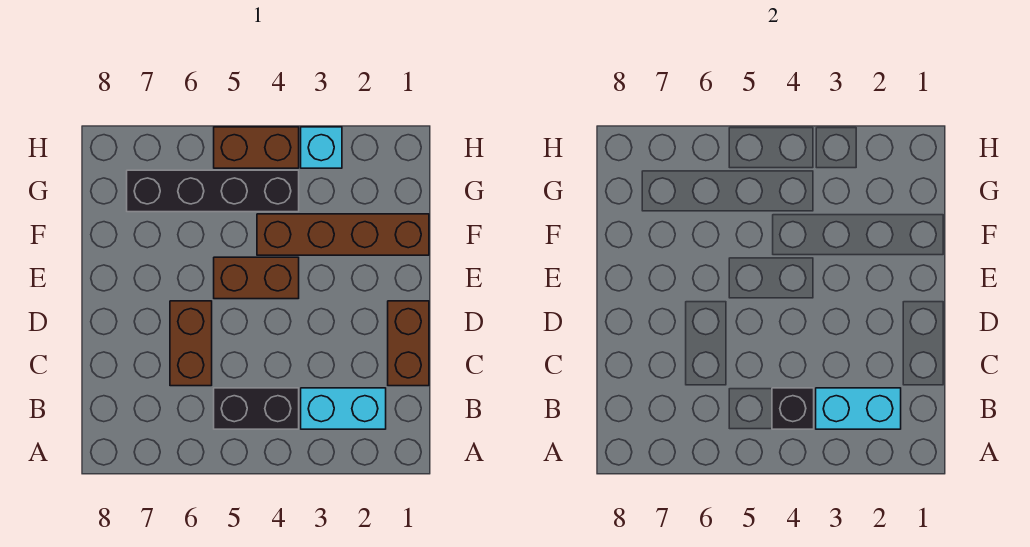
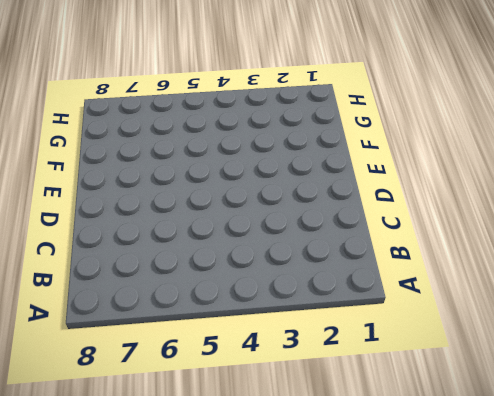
none -> cyan brick B2:B3 level 1
none -> black brick B4:B5 level 1

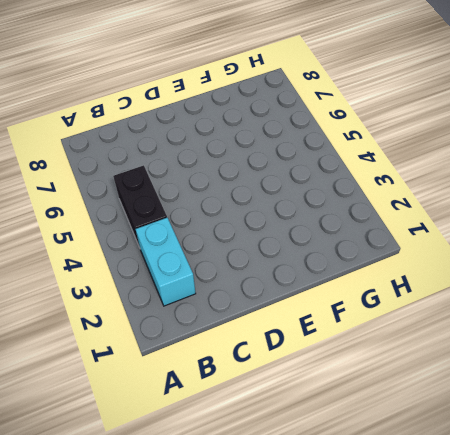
none -> brown brick C1:D1 level 1
none -> brown brick C6:D6 level 1

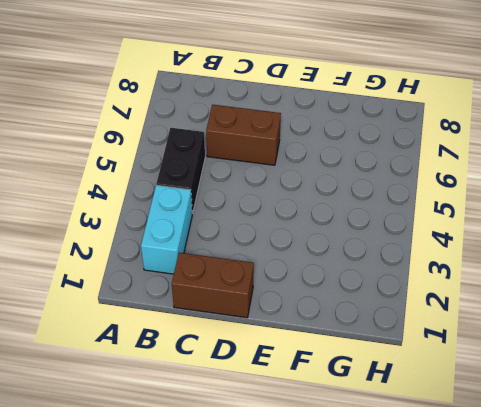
none -> brown brick E4:E5 level 1
none -> brown brick F1:F4 level 1

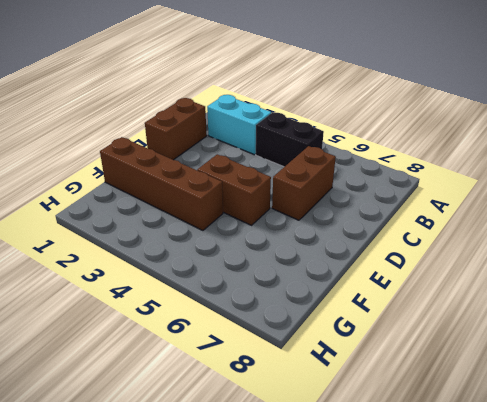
none -> black brick G4:G7 level 1
none -> cyan brick H3 level 1

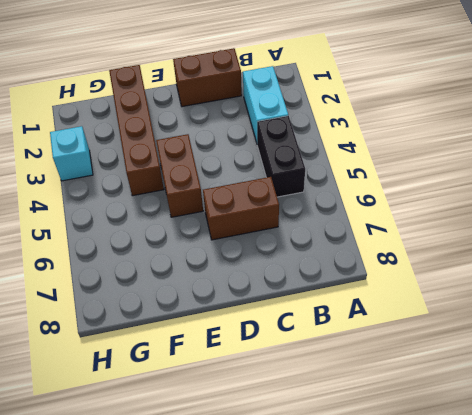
none -> black brick G4:G7 level 1
none -> brown brick H4:H5 level 1

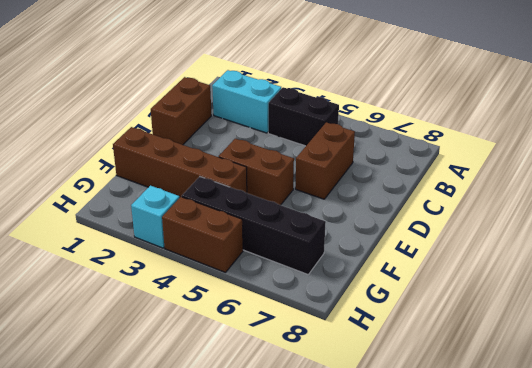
none -> cyan brick B2:B3 level 2
none -> black brick B4 level 2

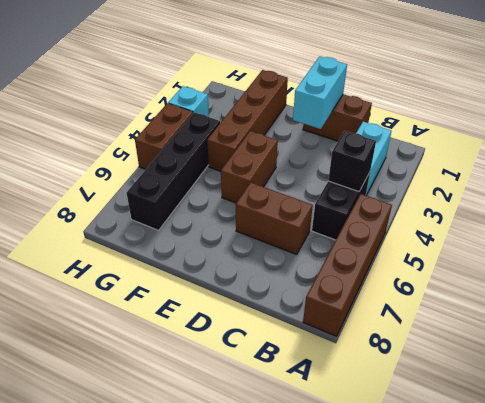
brown brick A5:A8 level 1 -> none
cyan brick D1:D2 level 2 -> cyan brick B2:B3 level 2

